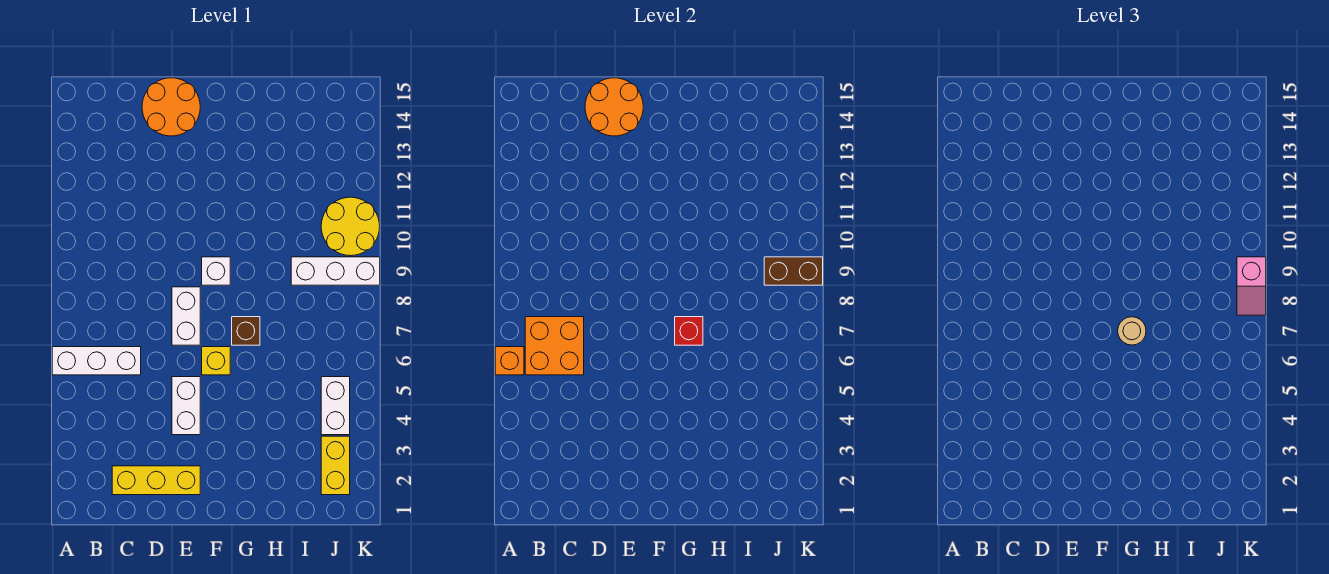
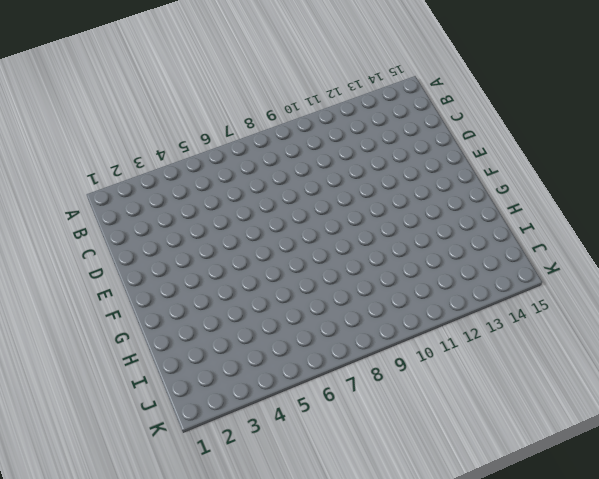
none -> white brick A6:C6 level 1
none -> yellow brick C2:E2 level 1
none -> orange round brick D14:E15 level 1

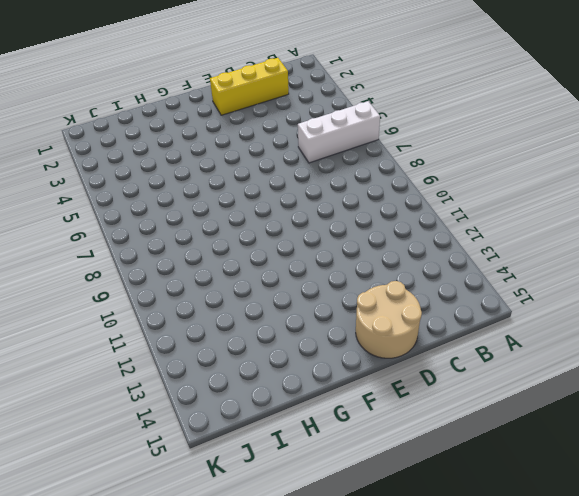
tan round brick D14:E15 level 1 -> orange round brick D14:E15 level 1
none -> white brick E4:E5 level 1
none -> white brick E7:E8 level 1
none -> yellow brick F6 level 1

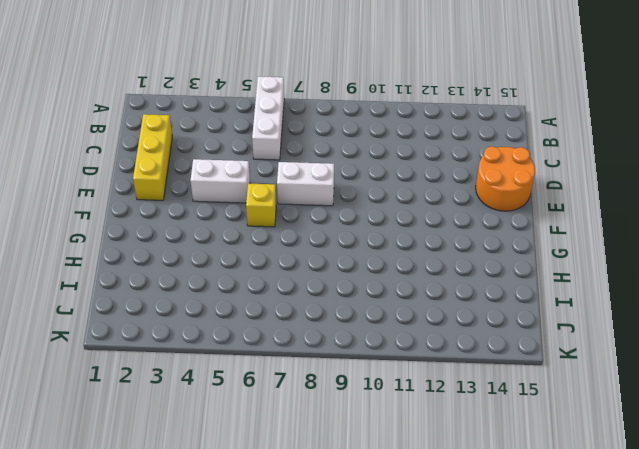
none -> white brick F9 level 1
none -> brown brick G7 level 1
none -> white brick I9:K9 level 1

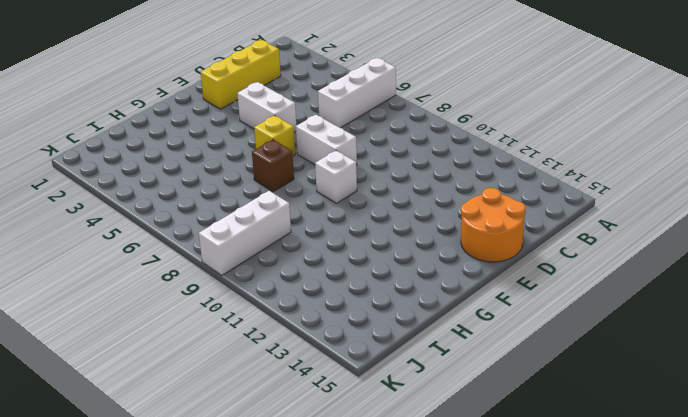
none -> yellow brick J2:J3 level 1
none -> white brick J4:J5 level 1
none -> yellow round brick J10:K11 level 1

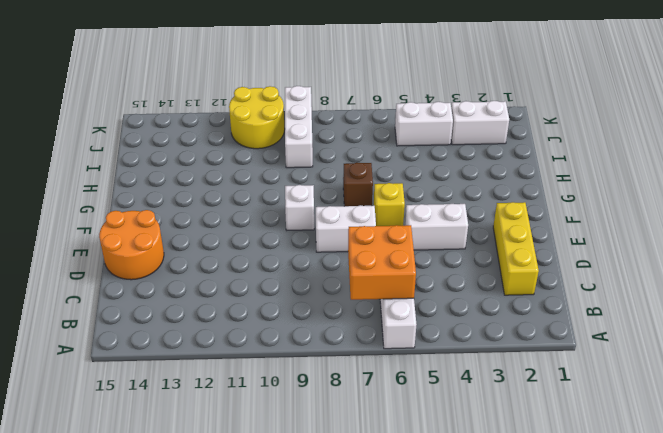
white brick J2:J3 level 1 -> yellow brick J2:J3 level 1
none -> orange brick A6 level 2
none -> orange round brick D14:E15 level 2
none -> red brick G7 level 2

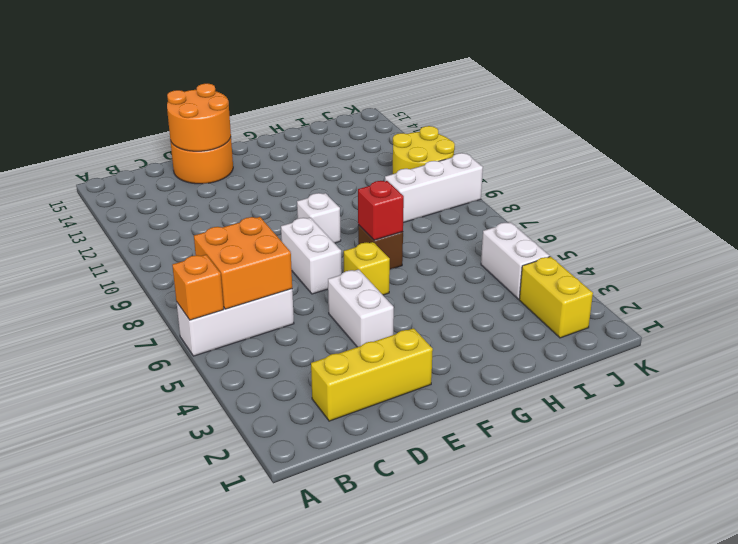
none -> brown brick J9:K9 level 2
none -> tan round brick G7 level 3
none -> pink slope K8:K9 level 3 top 9

